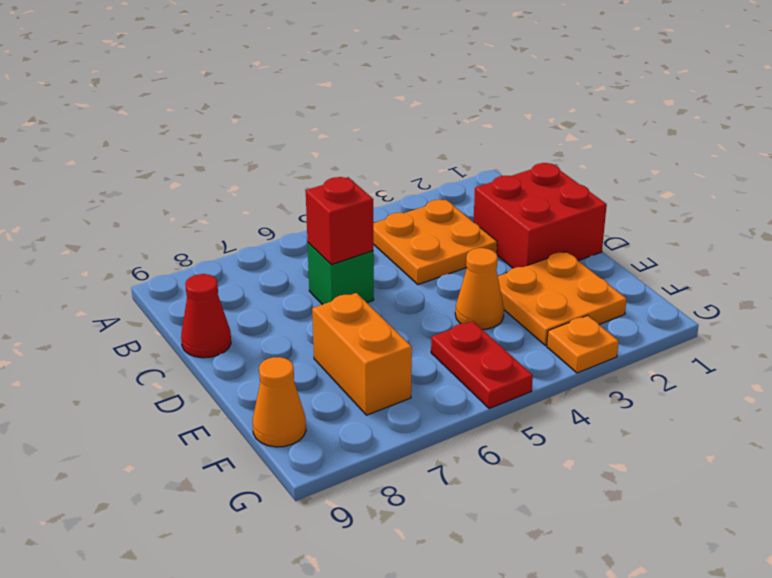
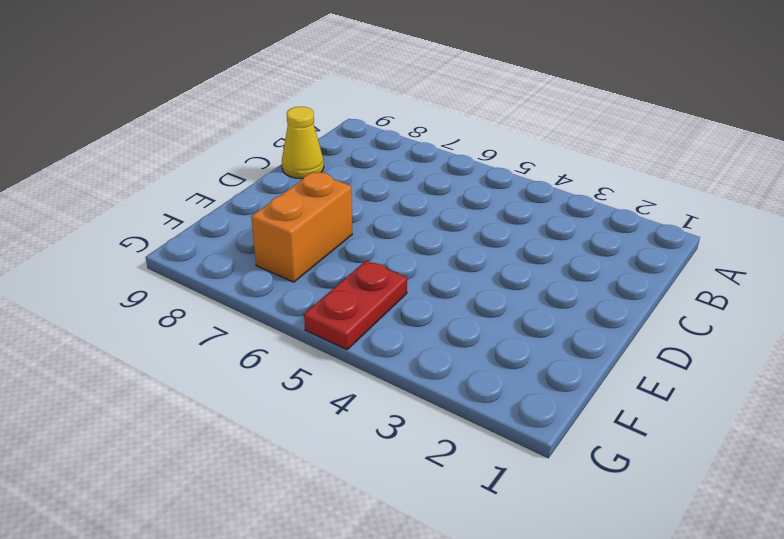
yellow cone C9 level 1 -> red cone C9 level 1
none -> orange plate B3:C4 level 1
none -> red brick C1:D2 level 1

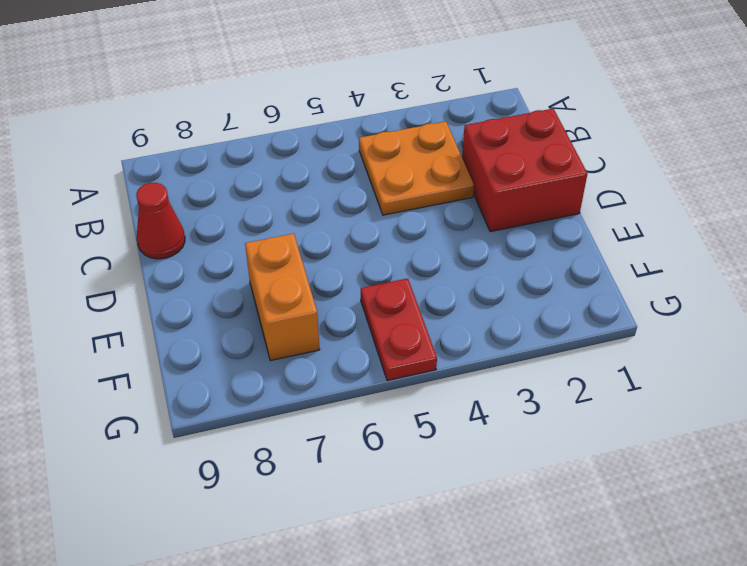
none -> green brick C6 level 1
none -> orange plate E2:F3 level 1

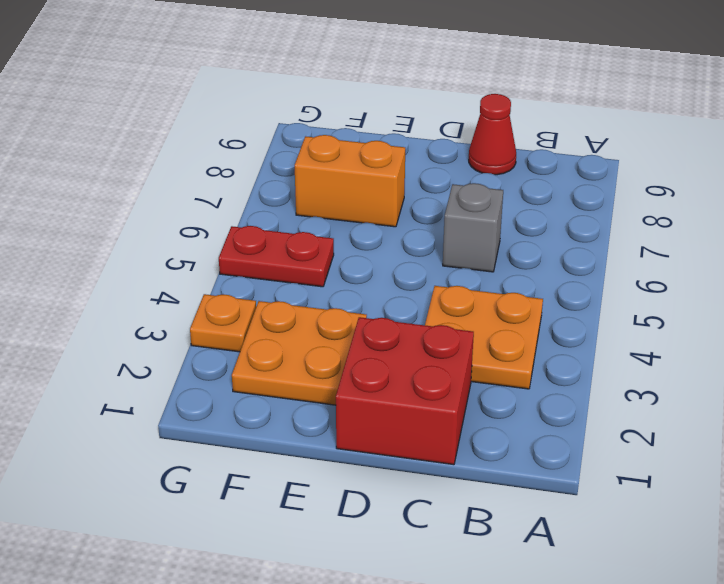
grey brick C6 level 1 -> green brick C6 level 1
none -> orange cone E4 level 1
none -> orange cone F9 level 1

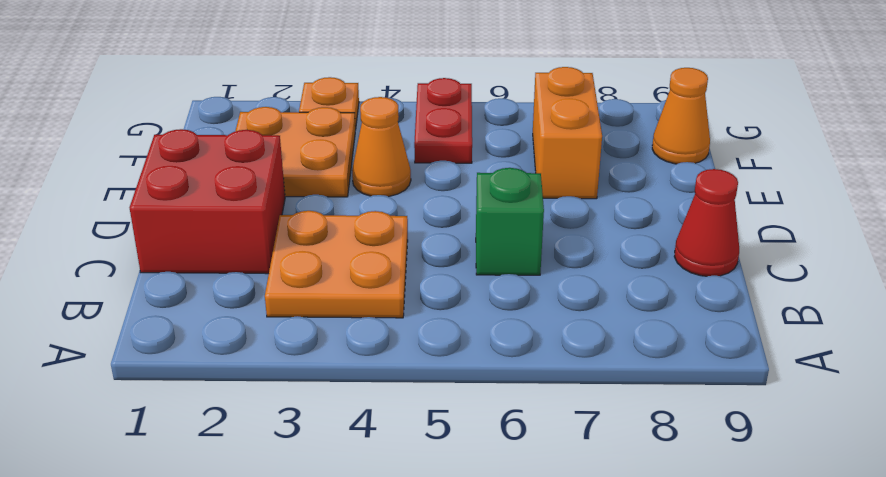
none -> red brick C6 level 2

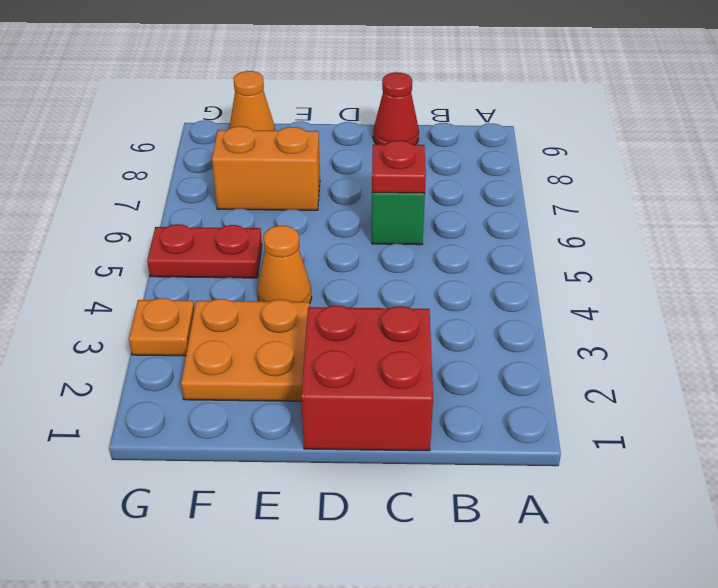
red plate C6 level 2 -> red brick C6 level 2
none -> orange plate B3:C4 level 1

